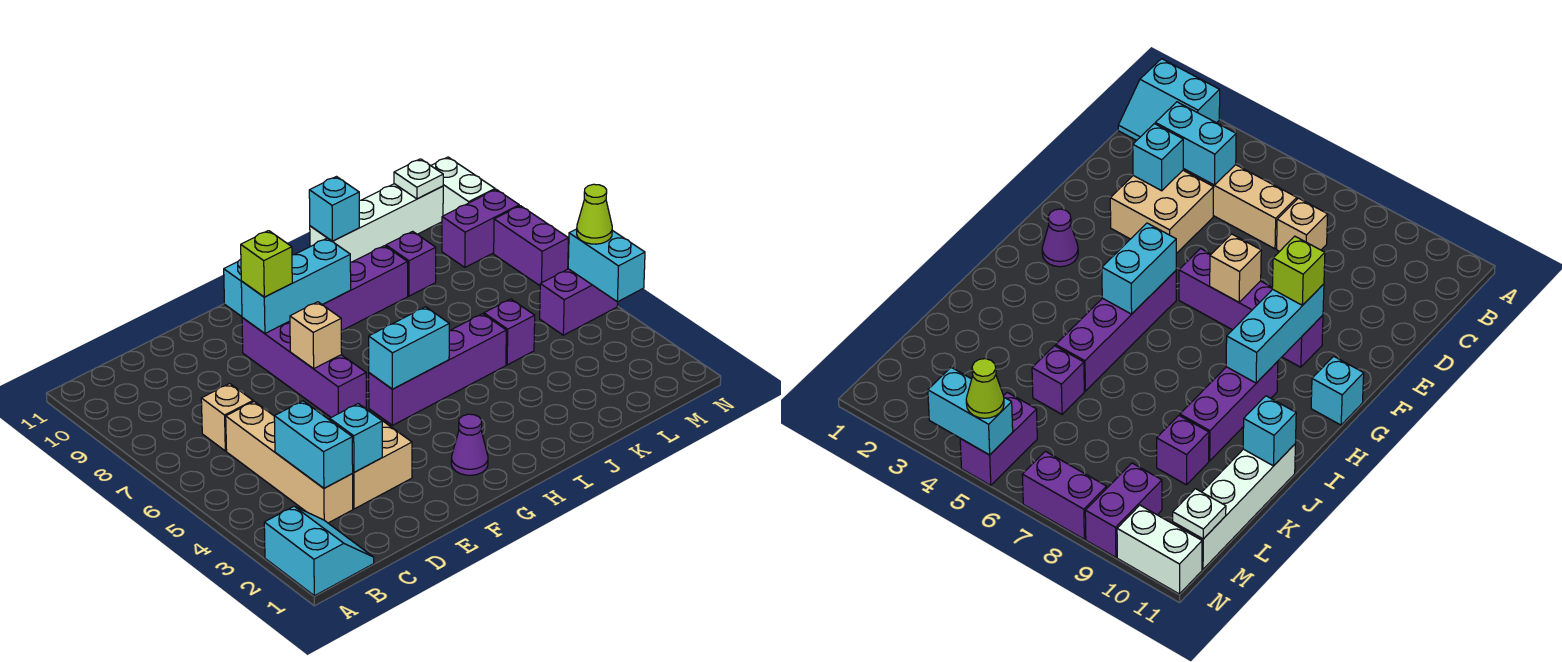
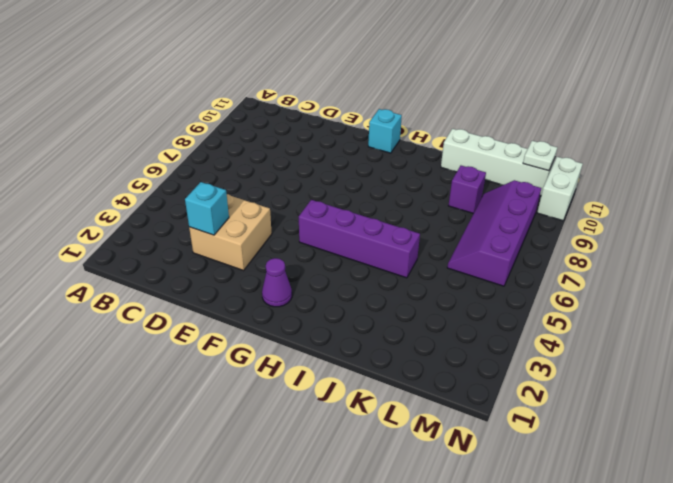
purple slope L6:M9 level 1 top M -> purple brick M9:N9 level 1
none -> cyan slope A1:B2 level 1 top A
none -> tan brick C3:C6 level 1
none -> tan brick C7 level 1

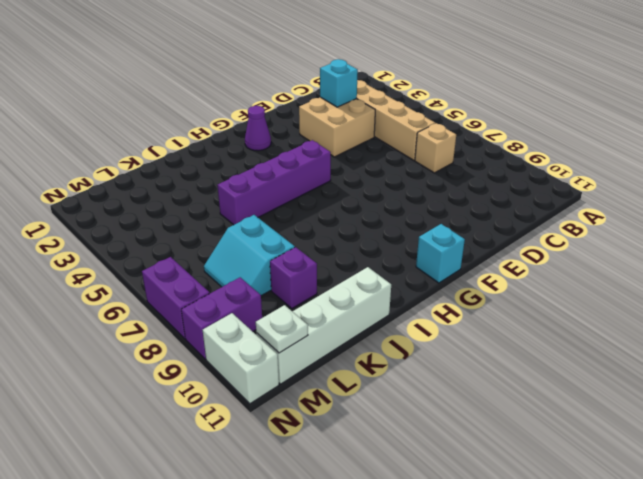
cyan slope K7:L8 level 1 top K -> cyan slope A1:B2 level 1 top A
none -> purple brick F6:F9 level 1
none -> purple brick H9:J9 level 1
none -> purple brick K5 level 1

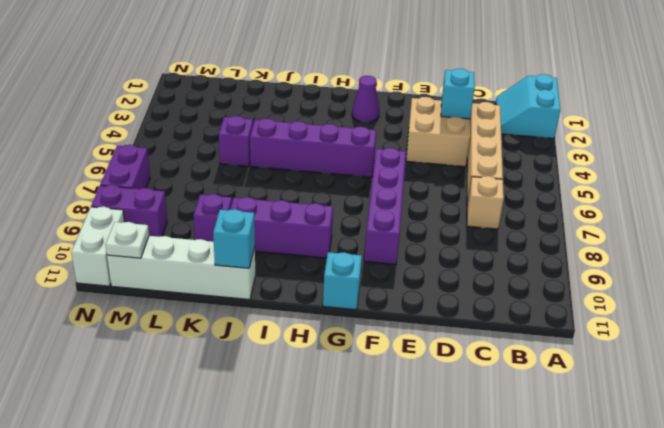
none -> purple brick M5:N5 level 1
none -> cyan brick C3:C4 level 2
none -> tan brick F7 level 2

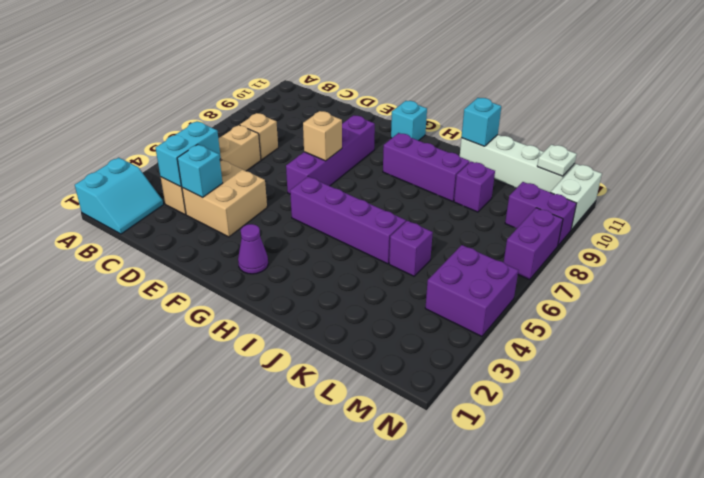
purple brick M4:N5 level 1 -> purple brick M5:N5 level 1
none -> cyan brick F9:H9 level 2
none -> cyan brick G5:H5 level 2
none -> cyan brick N4:N5 level 2

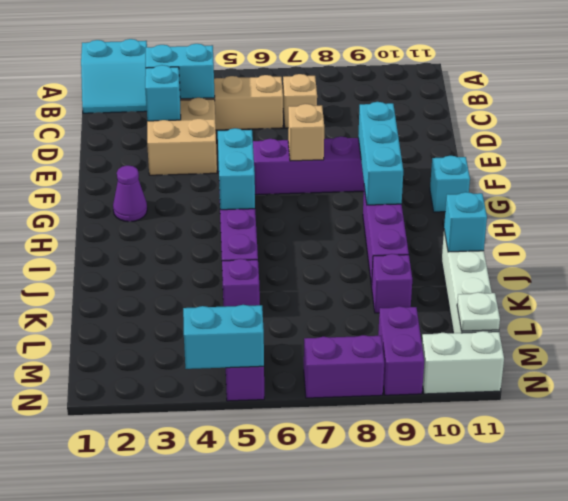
none -> lime brick F9 level 3
none -> lime cone N5 level 3

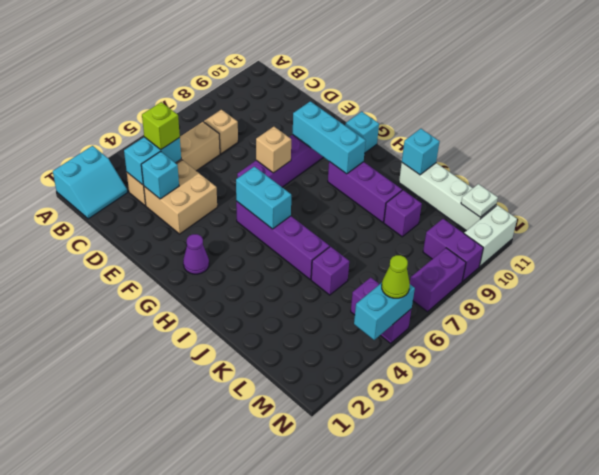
lime brick C4 level 3 -> lime brick F9 level 3

